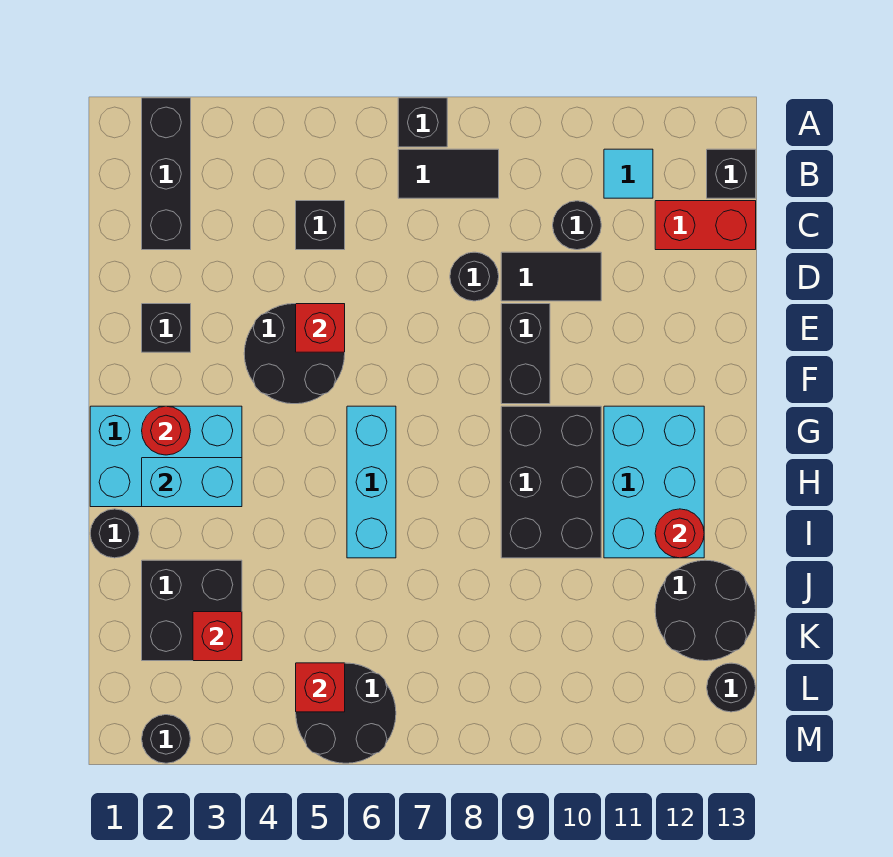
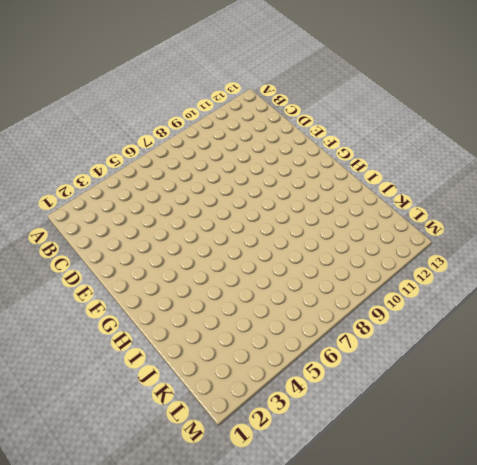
none -> black brick A2:C2 level 1
none -> black brick A7 level 1
none -> black tile B7:B8 level 1

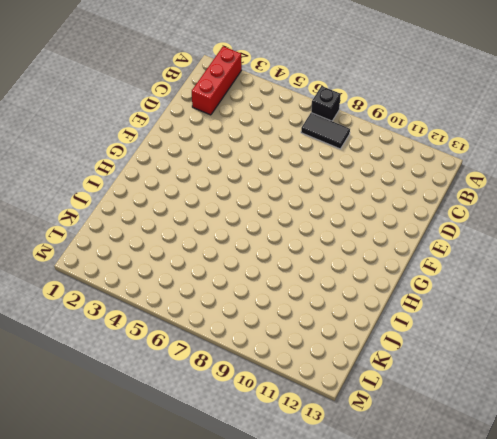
red brick A2:C2 level 1 -> black brick A2:C2 level 1
none -> cyan tile B11 level 1
none -> black brick B13 level 1
none -> black brick C5 level 1

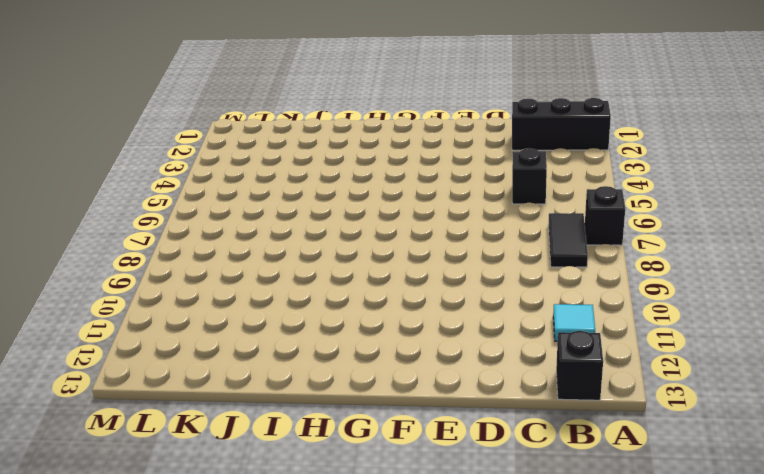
none -> black round brick C10 level 1
none -> red brick C12:C13 level 1
none -> black round brick D8 level 1

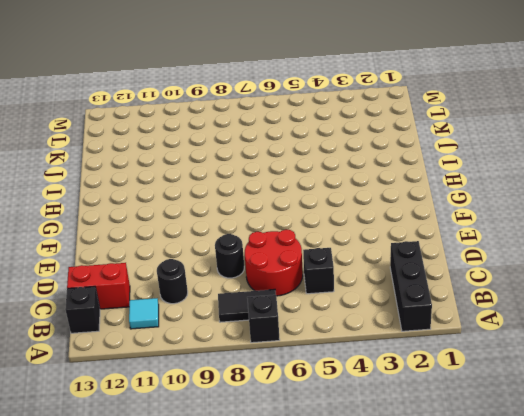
red round brick C6:D7 level 1 -> none
none -> black tile D9:D10 level 1
none -> black brick E2 level 1
none -> black round brick E4:F5 level 1

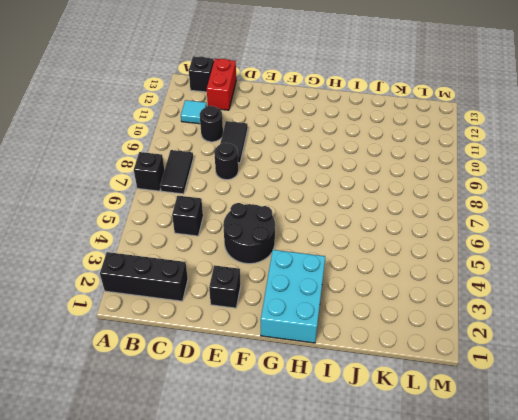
none -> black brick E9:F9 level 1
none -> cyan brick G6:I6 level 1
none -> black brick G9:I10 level 1

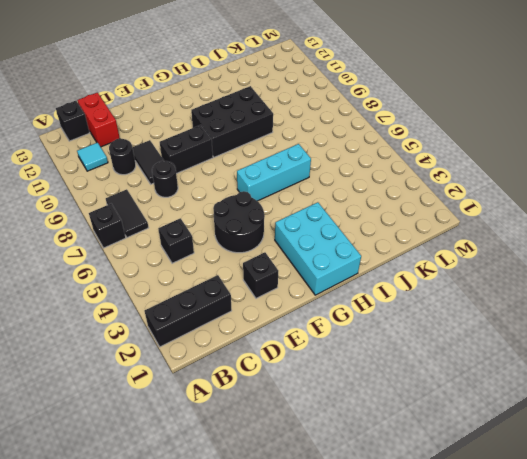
none -> cyan brick G11:I12 level 1
none -> black round brick I1 level 1
none -> black brick J2:K3 level 1

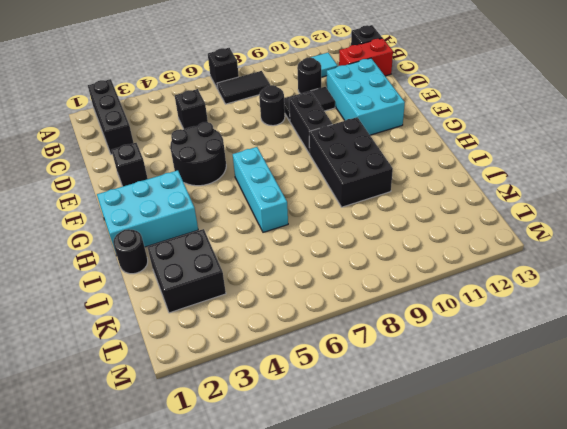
cyan brick D11:F12 level 1 -> cyan brick G11:I12 level 1
none -> black round brick J12:K13 level 1
none -> black round brick L5:M6 level 1
none -> black round brick L13 level 1

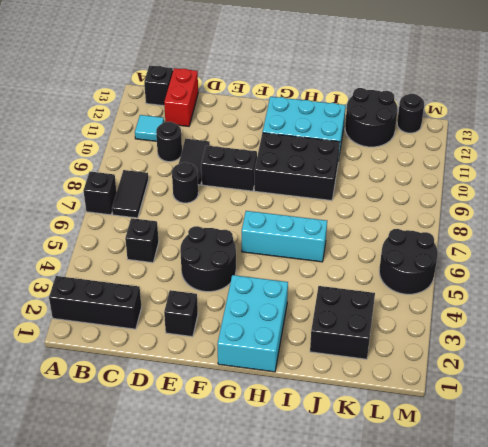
none -> black round brick I1 level 1
none -> black round brick M2 level 1
none -> red brick E5 level 2

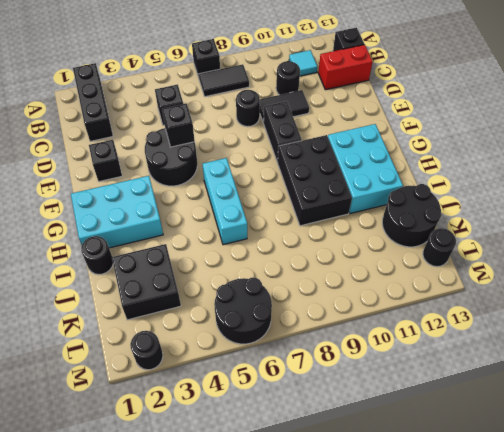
black brick E5 level 2 -> red brick E5 level 2
none -> red round brick G2 level 2
none -> cyan brick H2:H3 level 2
none -> red round brick I12 level 2

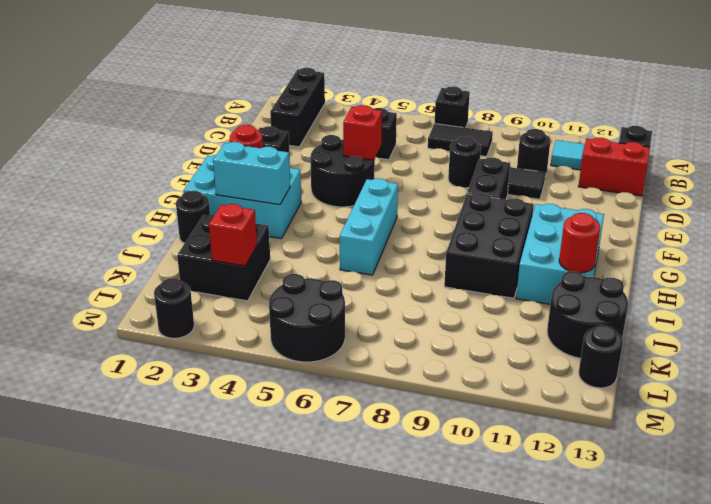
none -> red brick L5 level 2

